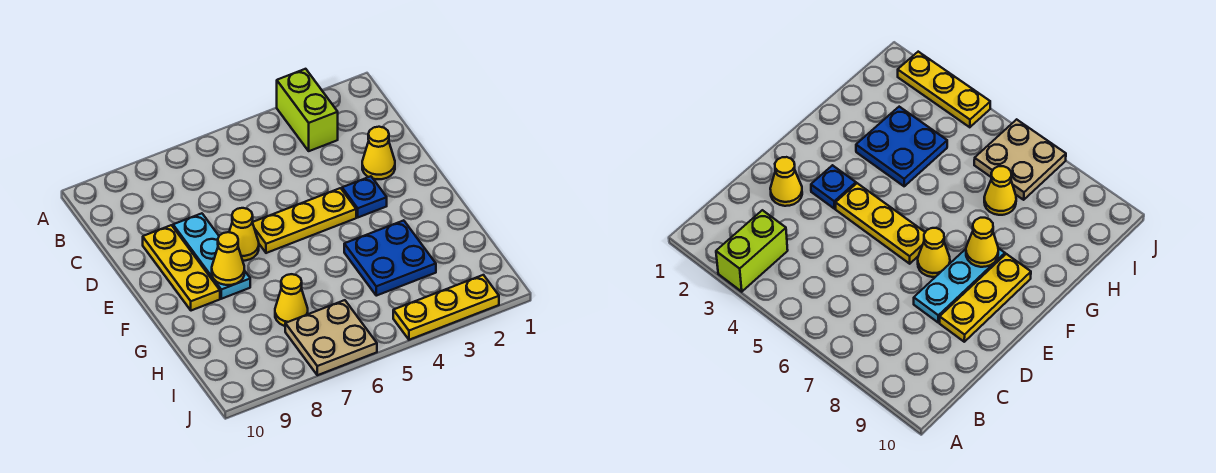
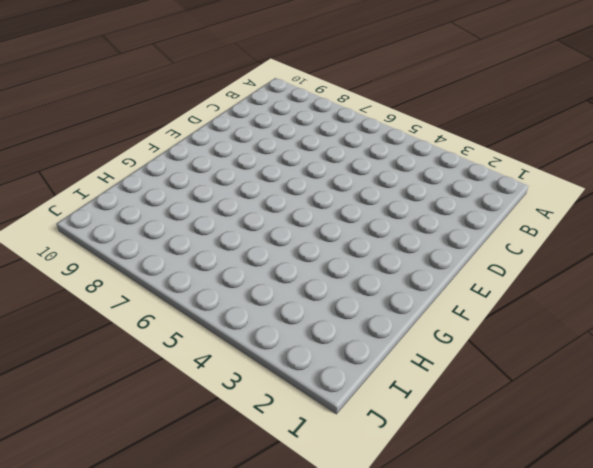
none -> lime brick A3:B3 level 1
none -> yellow cone D2 level 1
none -> cyan plate D8:F8 level 1

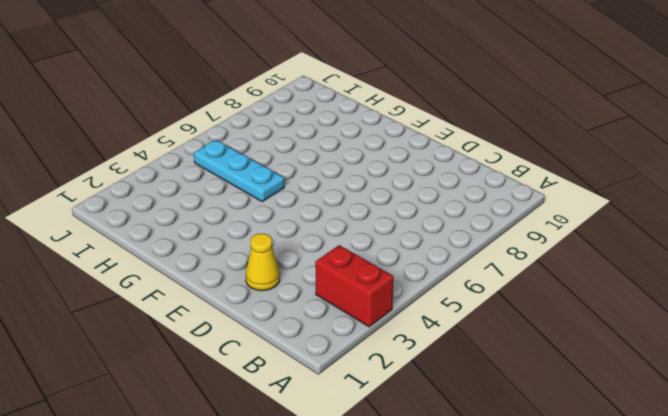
red brick A3:B3 level 1 -> lime brick A3:B3 level 1
cyan plate G5:I5 level 1 -> cyan plate D8:F8 level 1
none -> yellow plate D9:F9 level 1
none -> blue plate E3 level 1
none -> yellow plate E4:E6 level 1

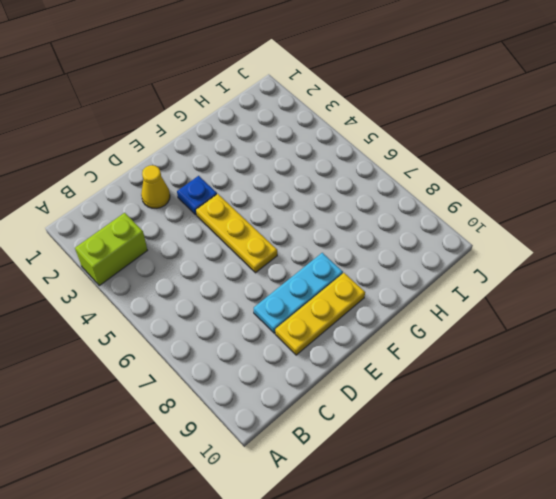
none -> yellow cone E7 level 1
none -> blue plate G3:H4 level 1
none -> yellow cone H7 level 1

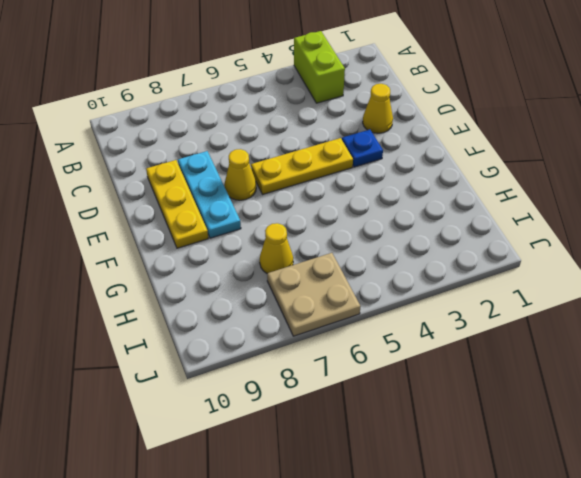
none -> blue plate G3:H4 level 1
none -> yellow plate J2:J4 level 1
none -> yellow cone F8 level 2

